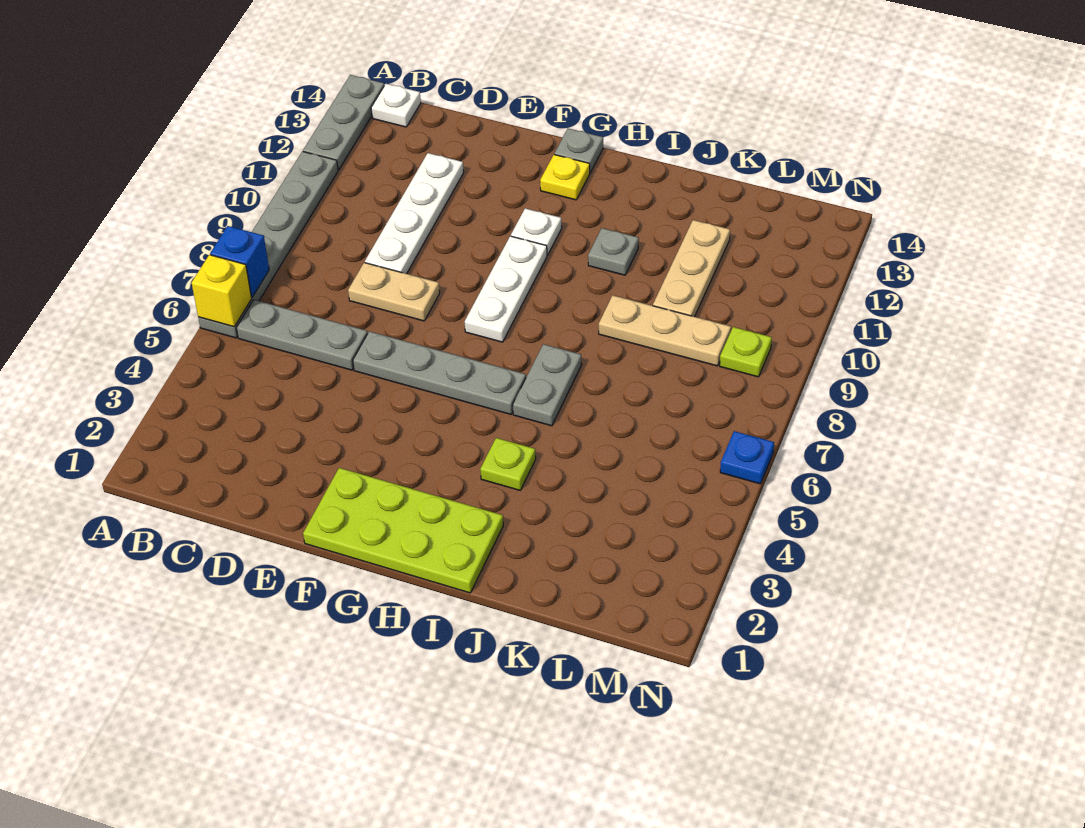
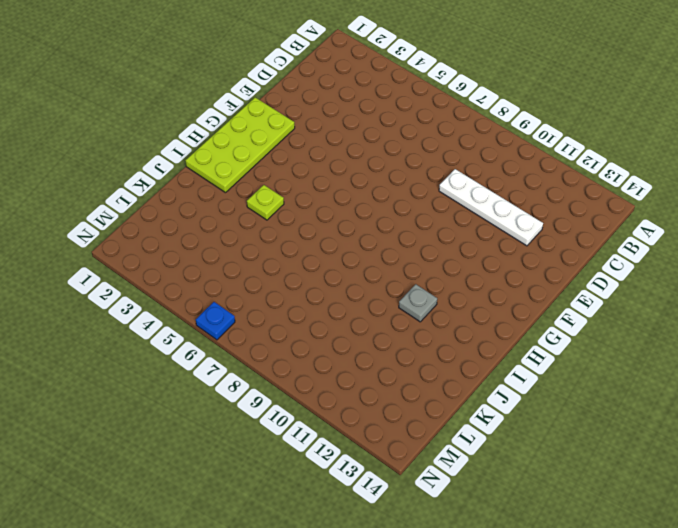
none -> grey plate A6:A11 level 1
none -> grey plate A12:A14 level 1
none -> grey plate B6:D6 level 1

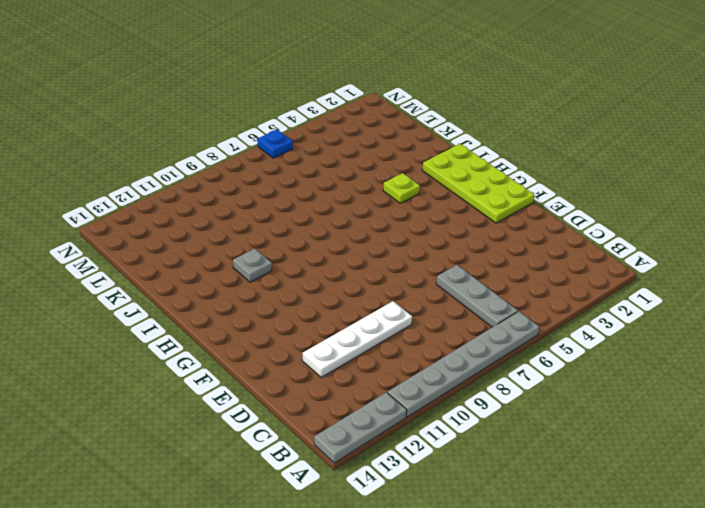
none -> white plate B14 level 1
none -> tan plate D8:E8 level 1
none -> grey plate E6:H6 level 1

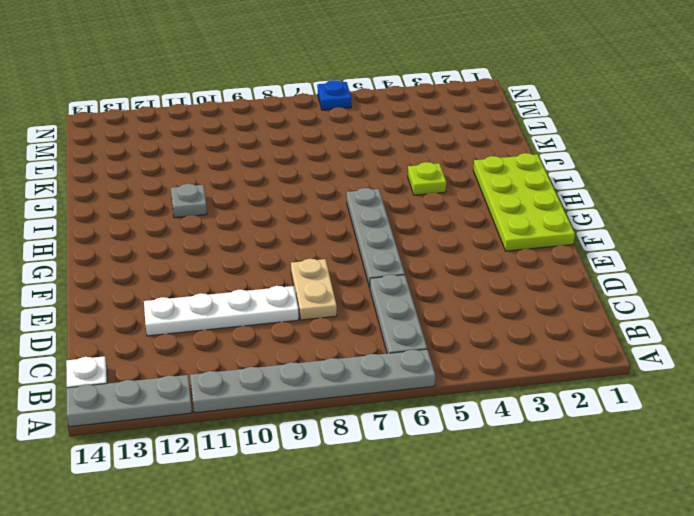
none -> white plate G8:G10 level 1
none -> white plate G11 level 1
none -> yellow plate G13 level 1

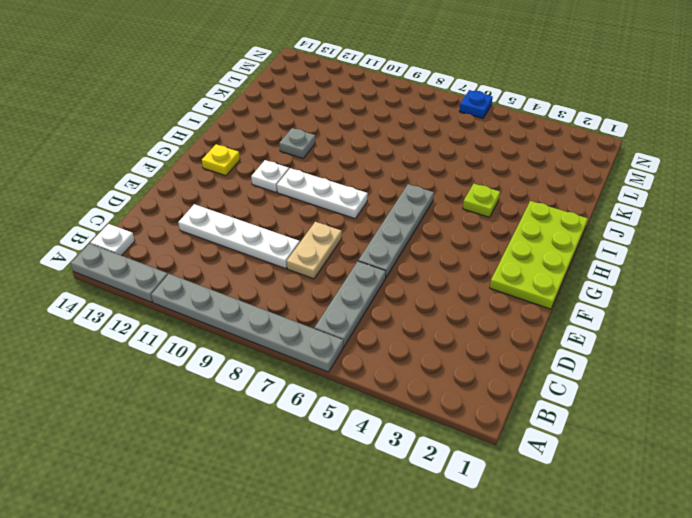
none -> grey plate G14 level 1
none -> grey plate I6:I7 level 1
none -> tan plate J9:L9 level 1

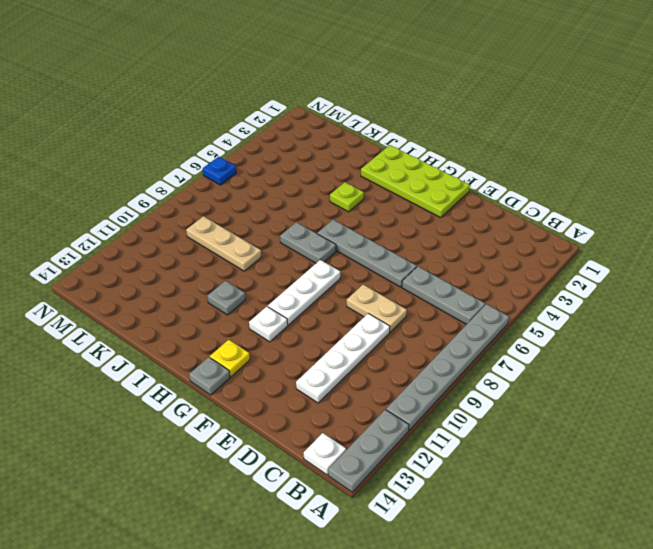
grey plate H7:I7 level 1 -> grey plate I6:I7 level 1
none -> tan plate K10:K12 level 1
none -> lime plate M9 level 1
none -> yellow brick A6 level 2

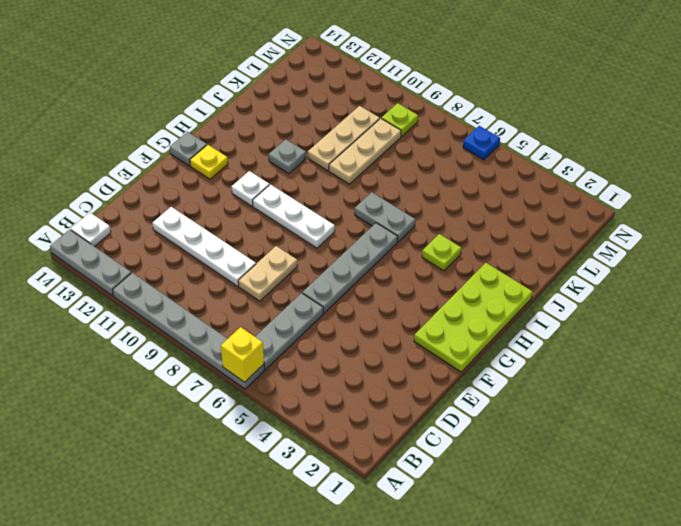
tan plate J10:L10 level 1 -> tan plate K10:K12 level 1
none -> blue brick A7 level 2

